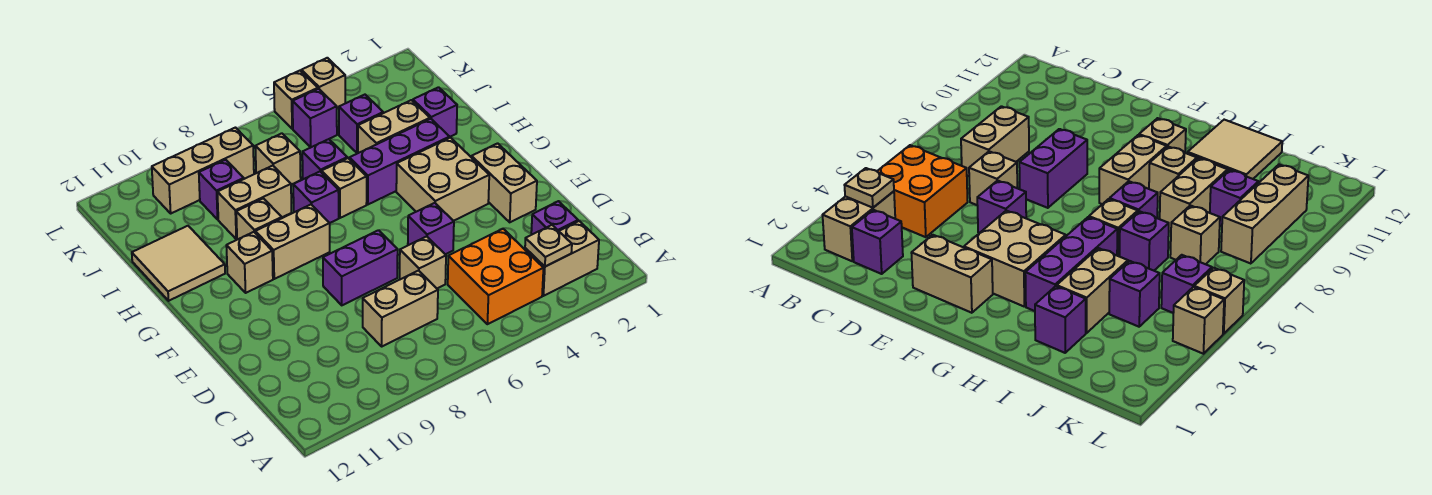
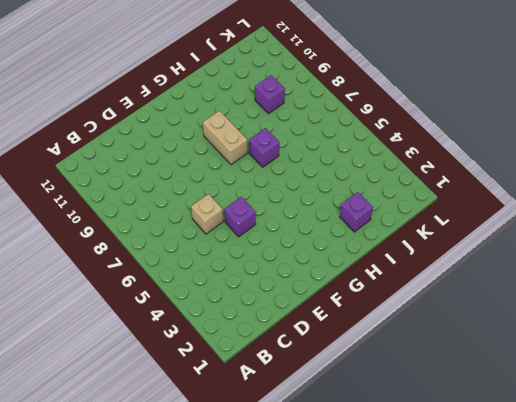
none -> tan brick B2:B3 level 1
none -> orange brick B4:C5 level 1
none -> purple brick C2 level 1

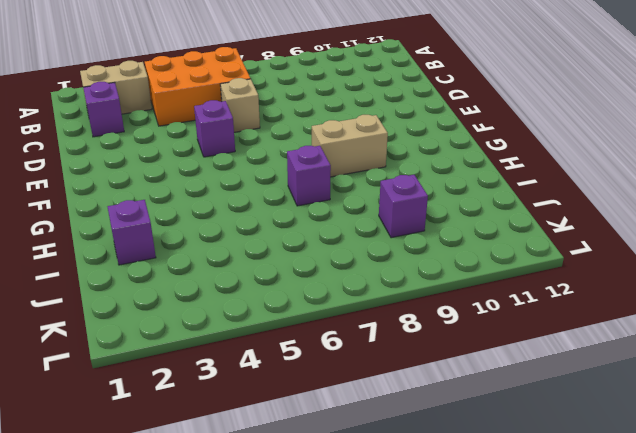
orange brick B4:C6 level 1 -> orange brick B4:C5 level 1
none -> tan brick C7:C8 level 1
none -> tan brick E2:F2 level 1
none -> purple brick E7:E8 level 1

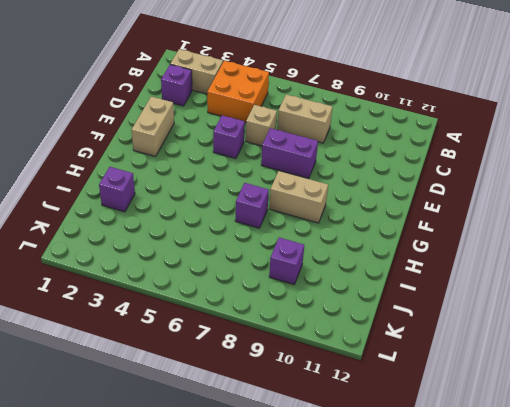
none -> tan brick F3:G4 level 1
none -> tan brick G10 level 1
none -> purple brick H3:H5 level 1

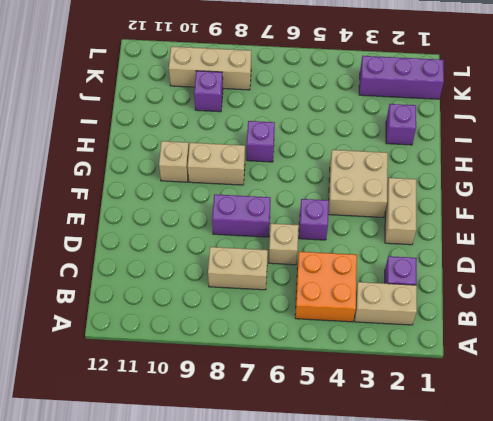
purple brick K1:K3 level 1 -> purple brick H3:H5 level 1
none -> tan brick H6 level 1
none -> tan brick H9 level 1
none -> tan tile H11:I12 level 1

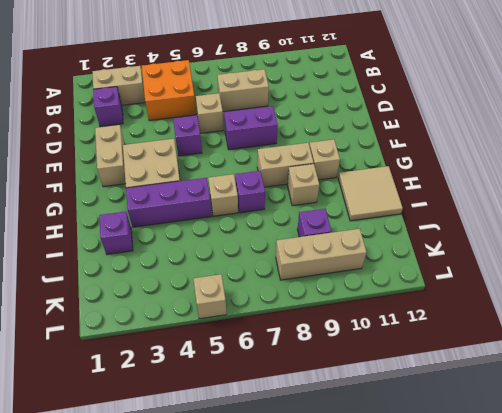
none -> tan brick I3:I4 level 1
none -> purple brick I6 level 1
none -> tan brick I8:I9 level 1

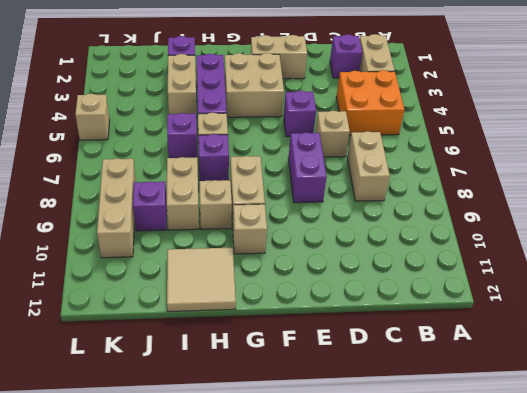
none -> purple brick J4 level 1
none -> tan brick J7 level 1
none -> purple brick K5 level 1

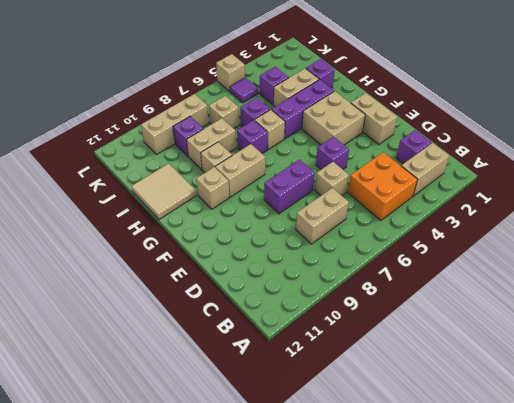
purple tile K5 level 1 -> purple brick K5 level 1
none -> tan brick L4 level 1
none -> tan plate B3 level 2

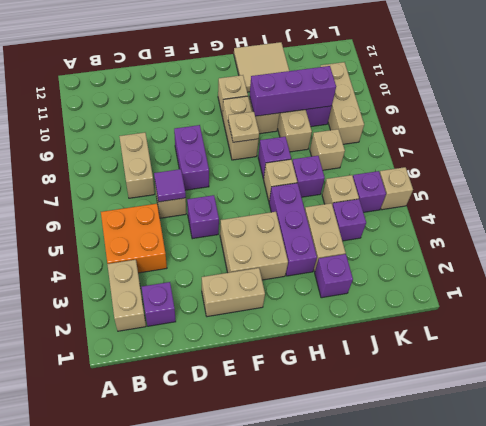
purple tile D6 level 2 -> none
tan plate G8 level 2 -> tan plate B3 level 2
purple brick H9:J9 level 2 -> none
tan brick J5 level 1 -> tan brick L4 level 1

